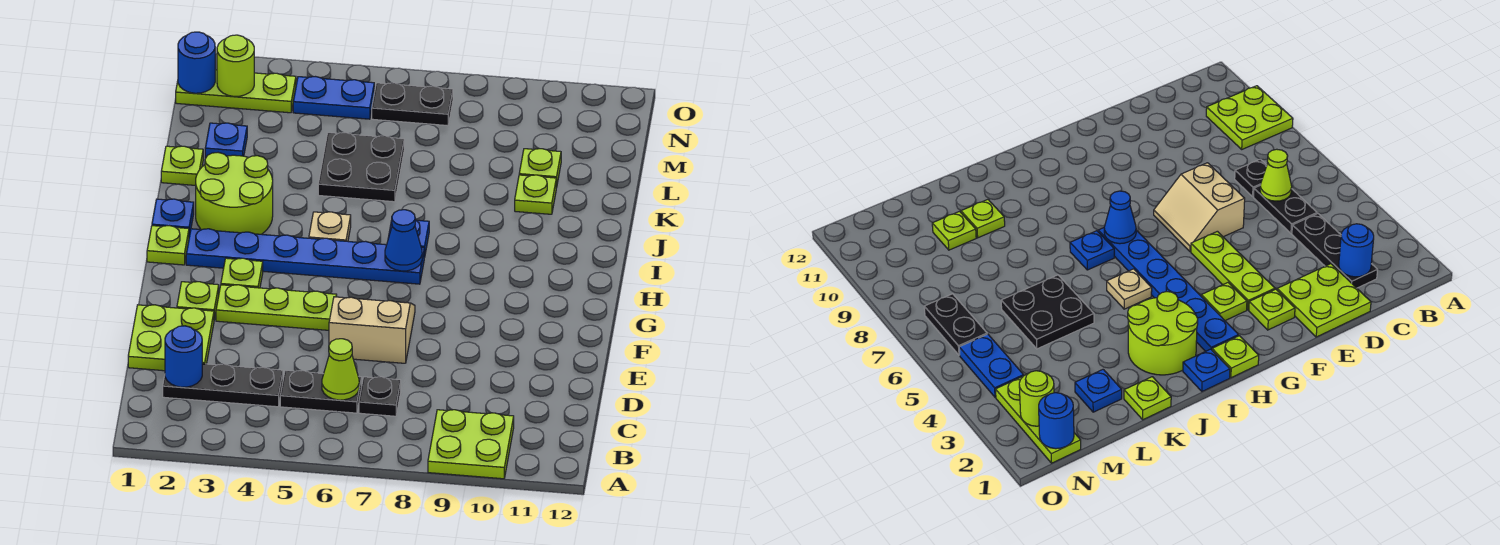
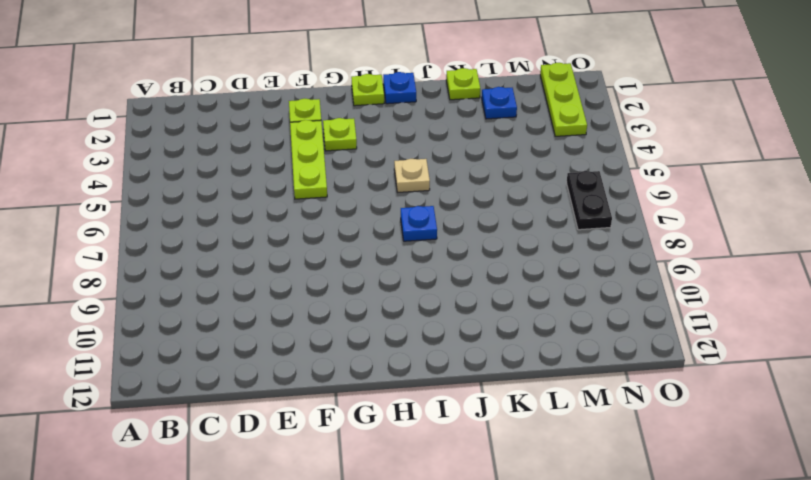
none -> lime plate A9:B10 level 1
none -> black plate C2:C4 level 1
none -> black plate C5:C6 level 1

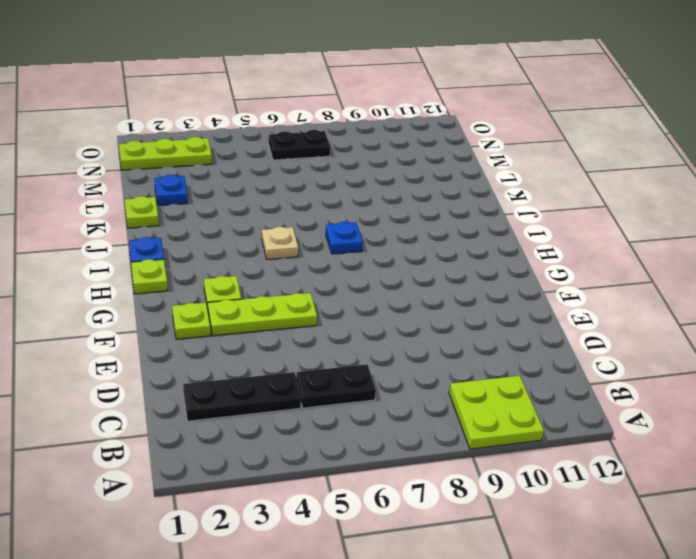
none -> black plate C7 level 1
none -> lime plate D1:E2 level 1
none -> tan slope E6:F7 level 1 top E

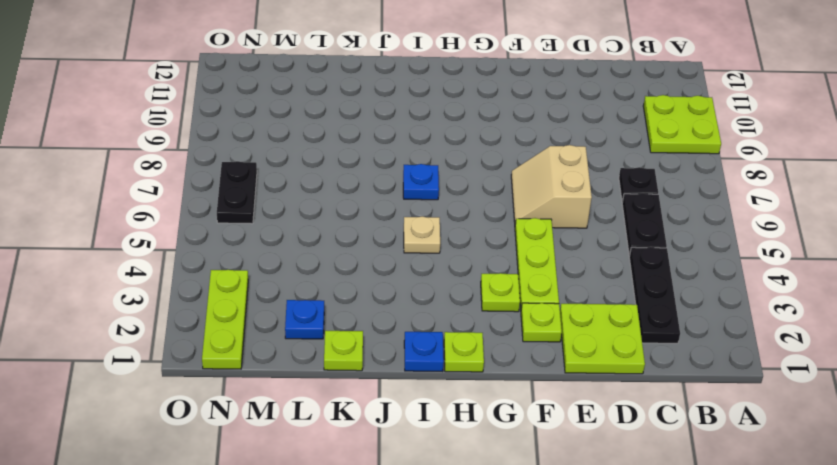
none -> blue plate H2:H7 level 1
none -> lime round brick I2:J3 level 1
none -> black plate K5:L6 level 1

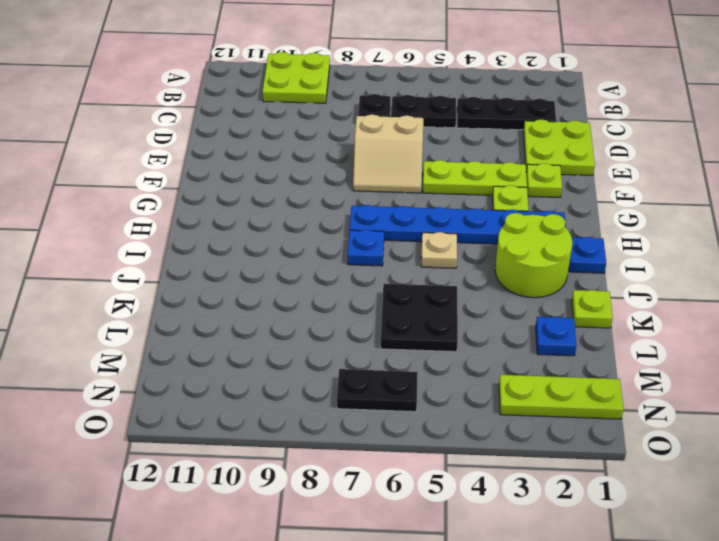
none -> lime plate H1 level 1
none -> lime plate K10 level 1
none -> lime plate L10 level 1

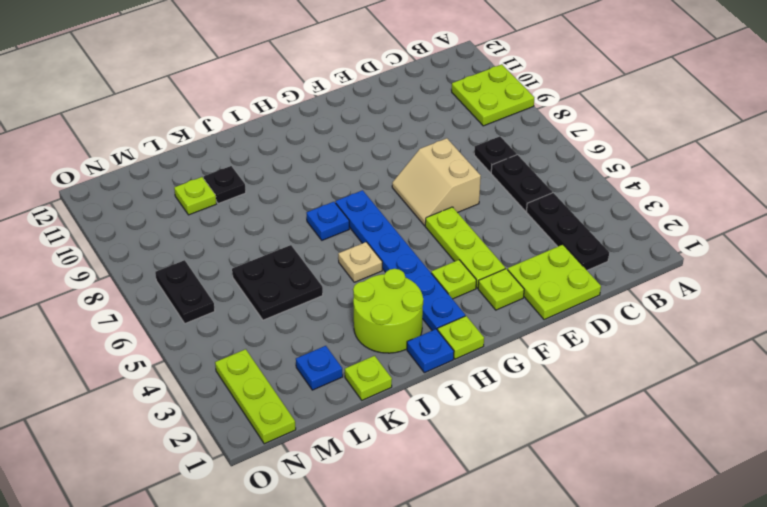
black plate K10 level 1 -> lime plate K10 level 1
none -> blue plate N4:N5 level 1
none -> blue round brick C2 level 2
none -> lime cone C6 level 2

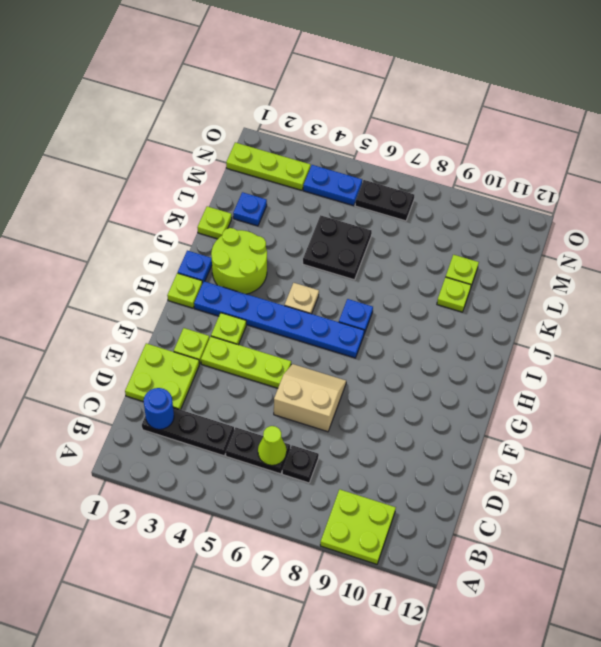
none -> blue cone H7 level 2
none -> blue round brick N1 level 2
none -> lime round brick N2 level 2

